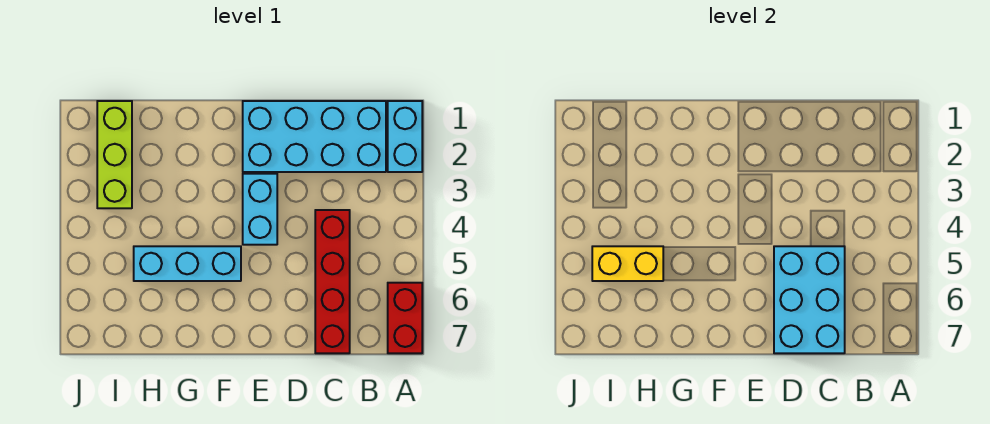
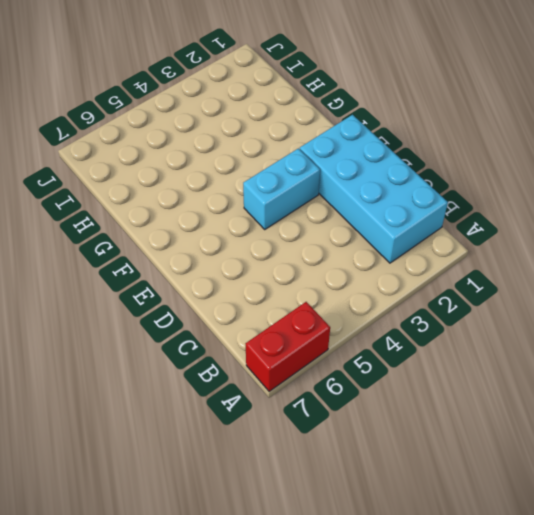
none -> cyan brick A1:A2 level 1
none -> red brick C4:C7 level 1

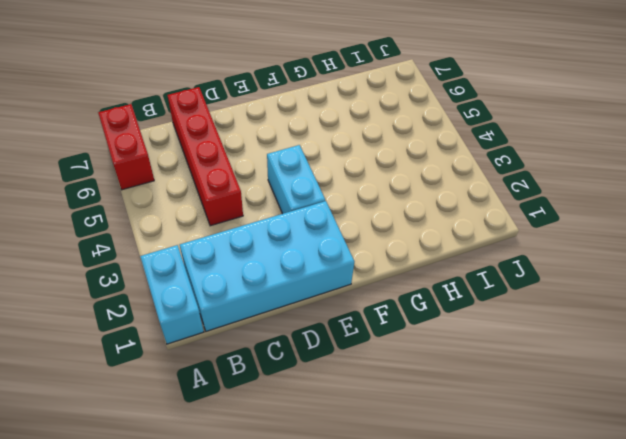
none -> cyan brick F5:H5 level 1
none -> lime brick I1:I3 level 1

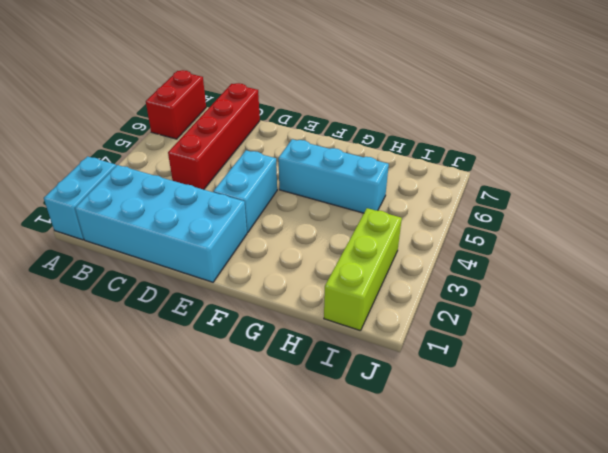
none -> cyan brick C5:D7 level 2
none -> yellow brick H5:I5 level 2

